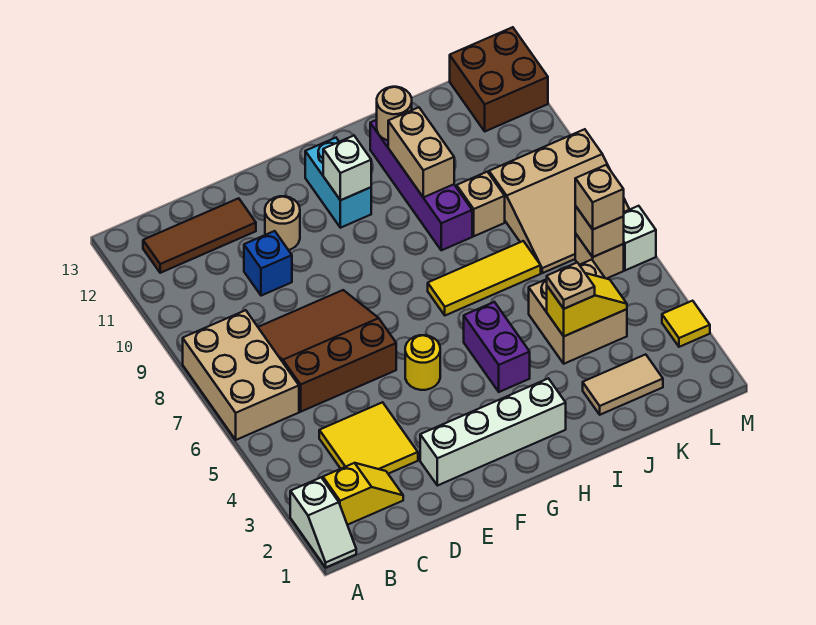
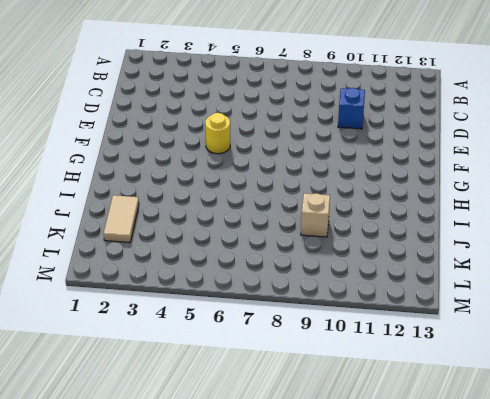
none -> white slope A1:A2 level 1 top 2
none -> tan brick A6:B8 level 1
none -> yellow slope B2:C2 level 1 top B

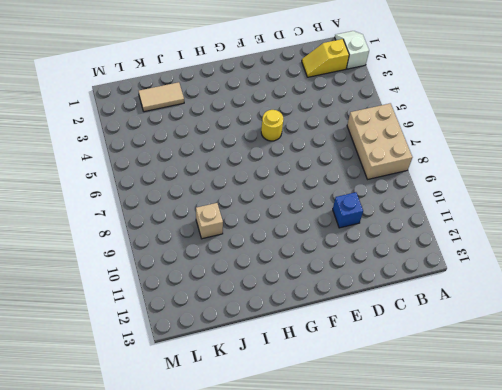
none -> brown tile B12:D12 level 1
none -> yellow tile C3:D4 level 1
none -> brown slope C6:E8 level 1 top 6

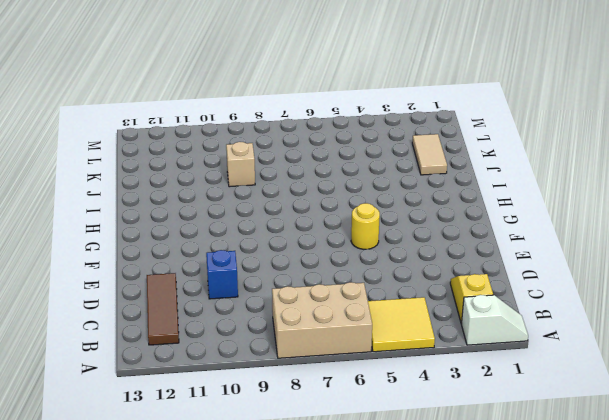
yellow tile A4:B5 level 1 -> yellow tile C3:D4 level 1
none -> brown slope C6:E8 level 1 top 6
none -> white brick E2:H2 level 1
none -> tan round brick E11 level 1

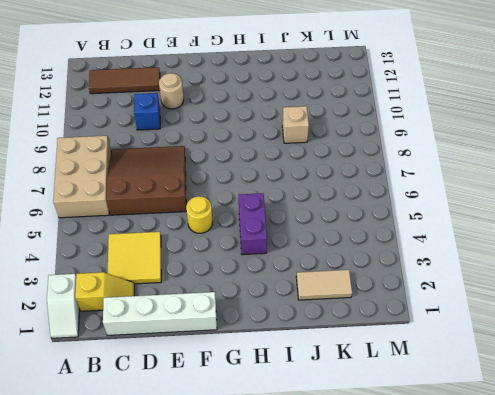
white brick C1:F1 level 1 -> white brick E2:H2 level 1
none -> cyan brick G11:G12 level 1
none -> yellow tile H7:J7 level 1
none -> purple brick I9:I12 level 1

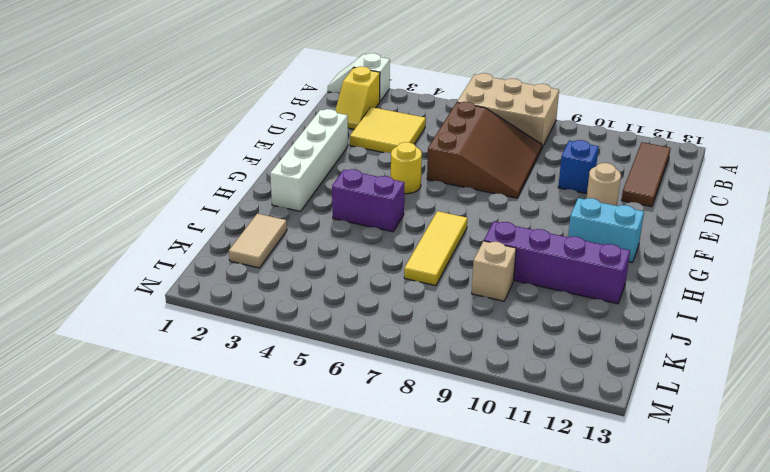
none -> tan brick J4:K5 level 1
none -> tan slope K7:M9 level 1 top 9
none -> tan brick L6 level 1

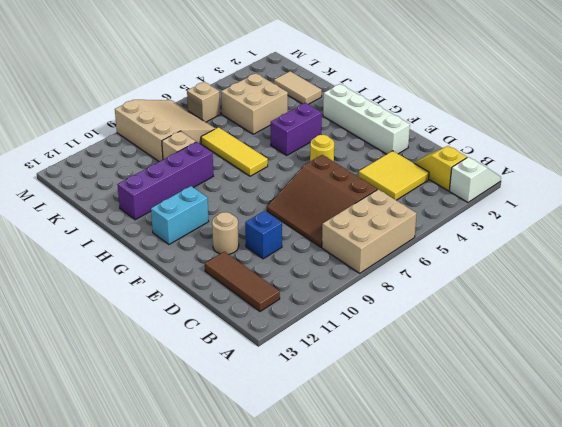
none -> brown brick L12:M13 level 1
none -> yellow tile M3 level 1
none -> white brick M6 level 1

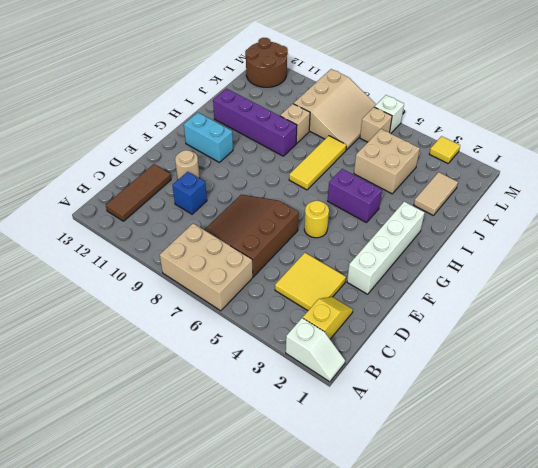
brown round brick L12:M13 level 1 -> brown brick L12:M13 level 1
none -> white brick G11 level 2
none -> tan brick I10:I11 level 2
none -> tan round brick I12 level 2

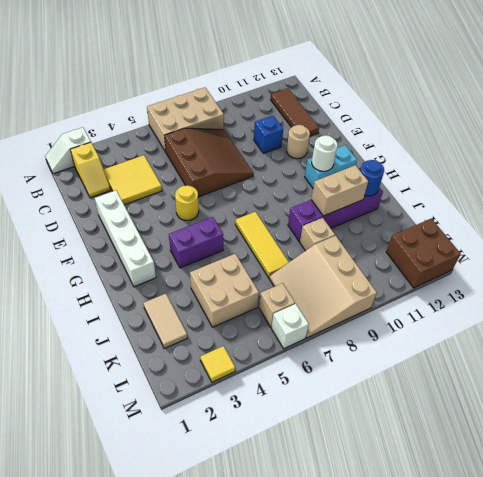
white round brick G11 level 2 -> white brick G11 level 2
blue round brick I12 level 2 -> tan round brick I12 level 2
none -> yellow slope J4:K4 level 2 top J
none -> tan brick L6 level 2
none -> tan plate J4 level 3

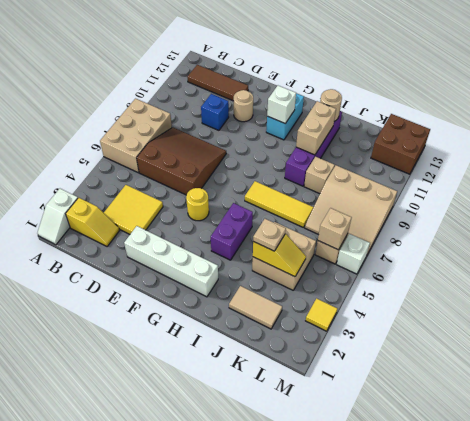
none -> tan brick L6 level 3

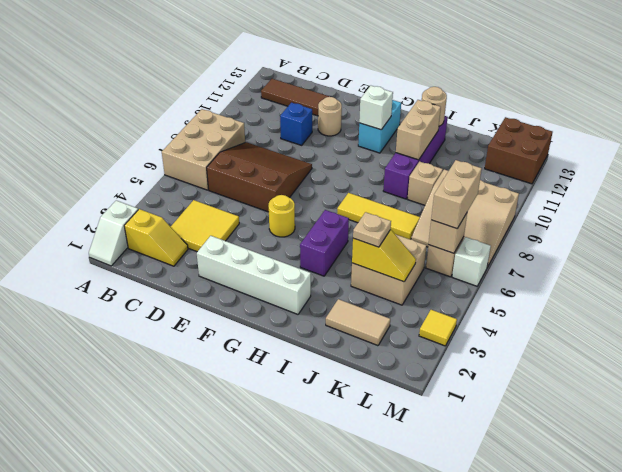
tan brick L6:L7 level 3 -> tan brick L6 level 3

